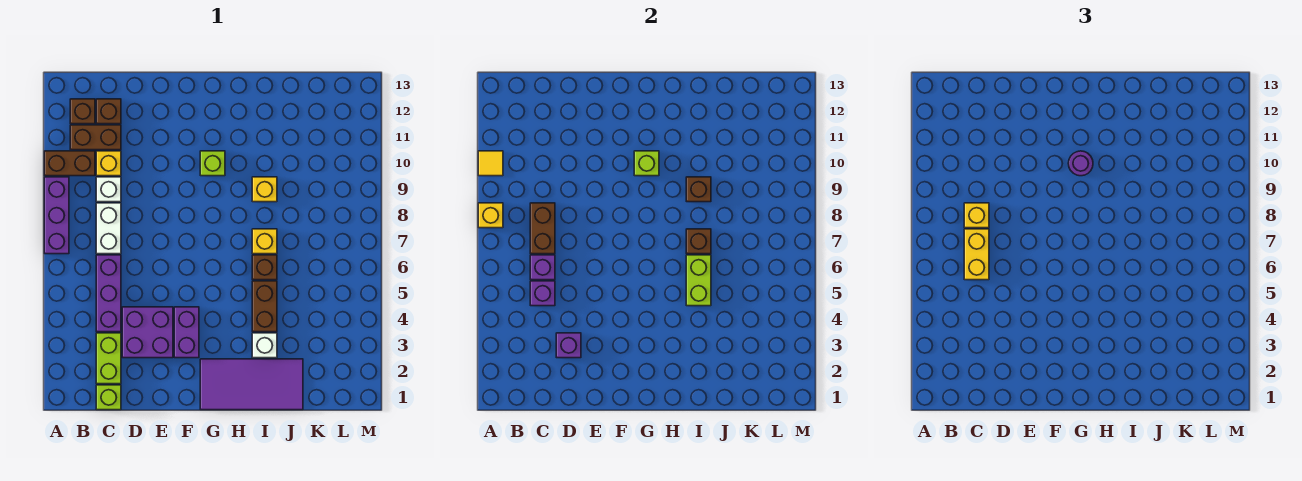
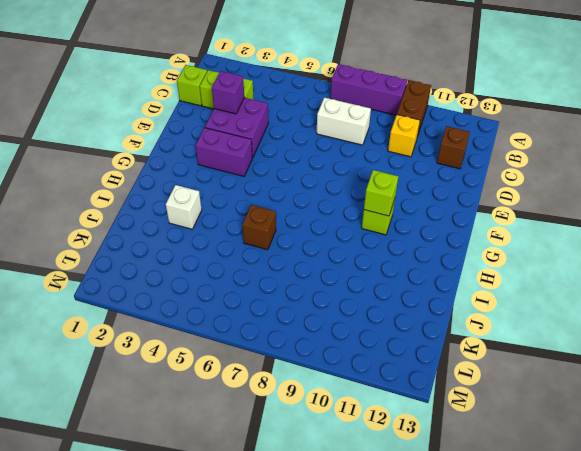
none -> brown brick B11:C11 level 1
none -> brown brick B12 level 1
none -> purple brick C4:C6 level 1
none -> white brick C9 level 1

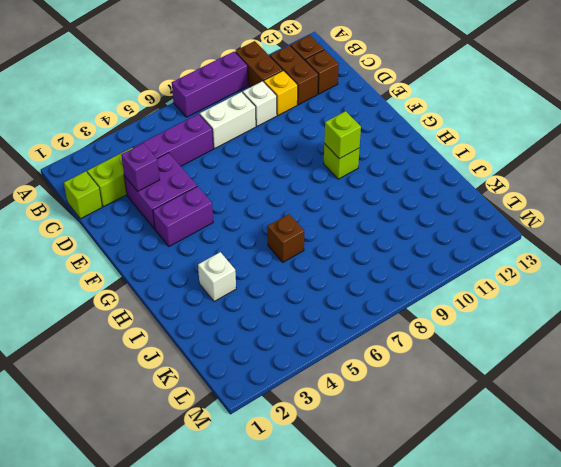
none -> purple tile G1:J2 level 1
none -> brown brick I4:I5 level 1
none -> yellow brick I7 level 1
none -> yellow brick I9 level 1

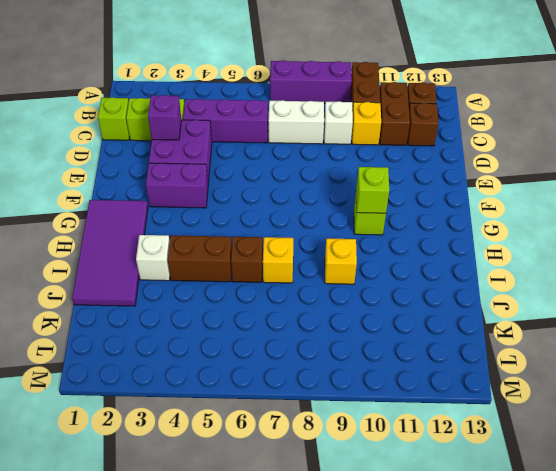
none -> yellow brick A8 level 2
none -> yellow tile A10 level 2
none -> purple brick C5 level 2
none -> purple brick C6 level 2

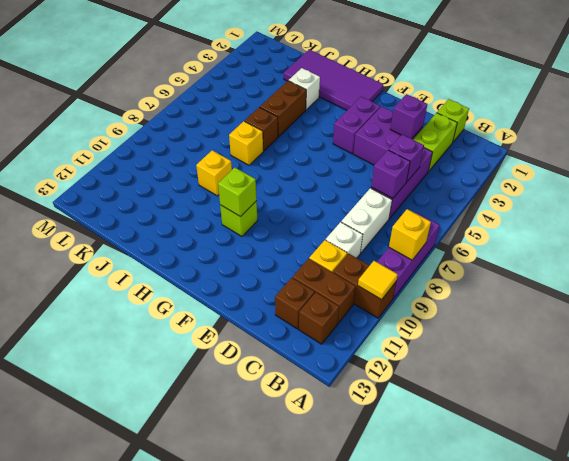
none -> brown brick C7:C8 level 2
none -> lime brick I5:I6 level 2
none -> brown brick I7 level 2
none -> brown brick I9 level 2

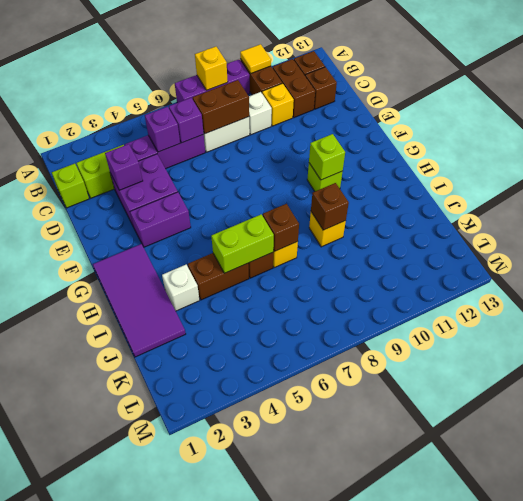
none -> yellow brick C6:C7 level 3
none -> yellow brick C8 level 3
none -> purple round brick G10 level 3

